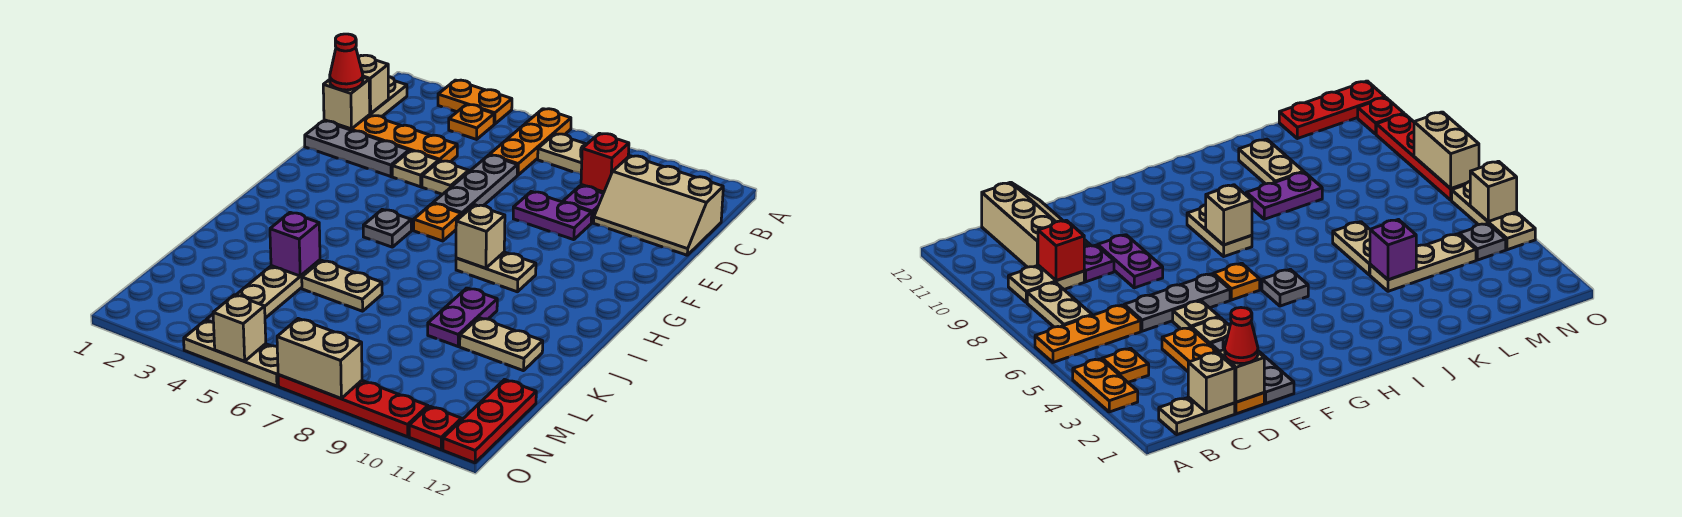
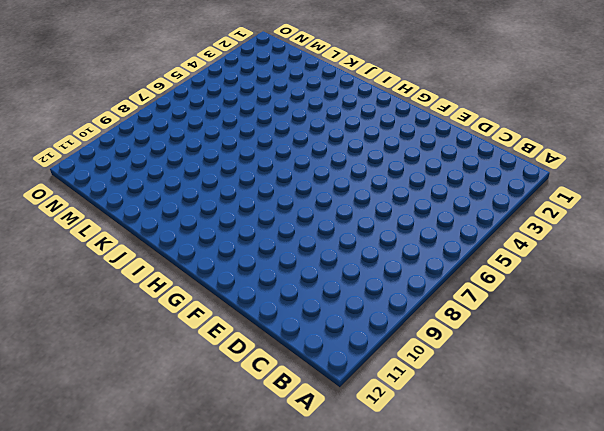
none -> orange plate A3:A4 level 1
none -> orange plate A6:C6 level 1
none -> tan plate B1:C1 level 1
none -> orange plate B4 level 1

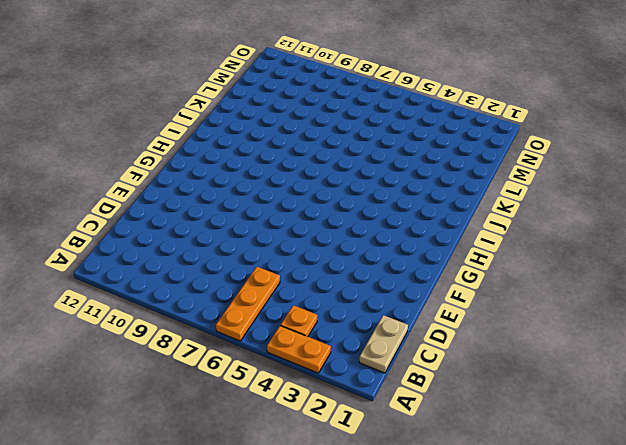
none -> tan plate B7:B8 level 1
none -> tan plate B9:C9 level 1
none -> tan slope C10:D12 level 1 top C
none -> orange plate D1:D4 level 1

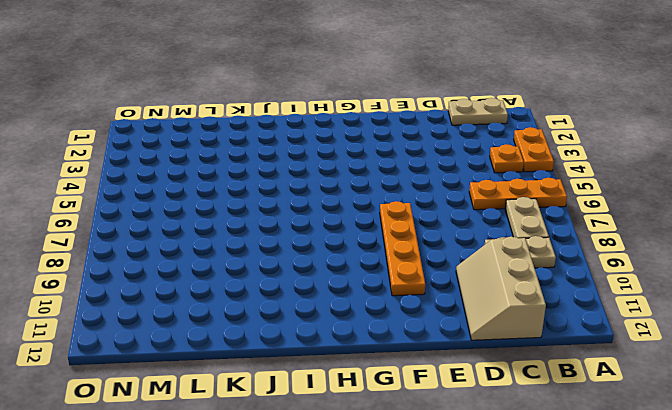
orange plate F7:F10 level 1 -> orange plate D1:D4 level 1
none -> grey plate D6:F6 level 1
none -> purple plate D9 level 1
none -> grey plate E1:E3 level 1
none -> tan plate E4 level 1

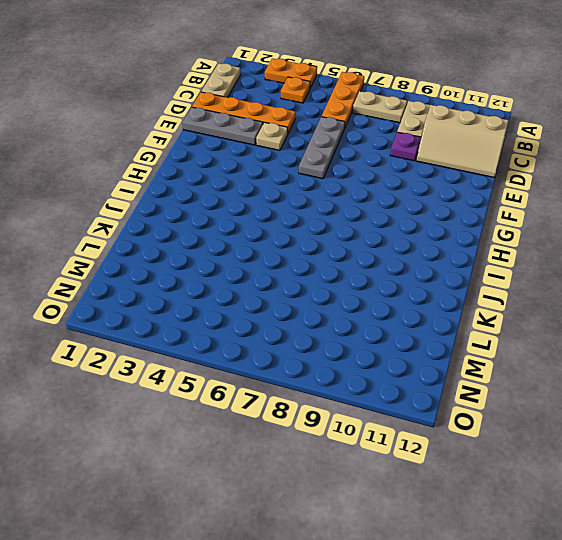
none -> tan plate E5 level 1
none -> purple plate E8:E9 level 1
none -> orange plate G6 level 1
none -> grey plate H5 level 1

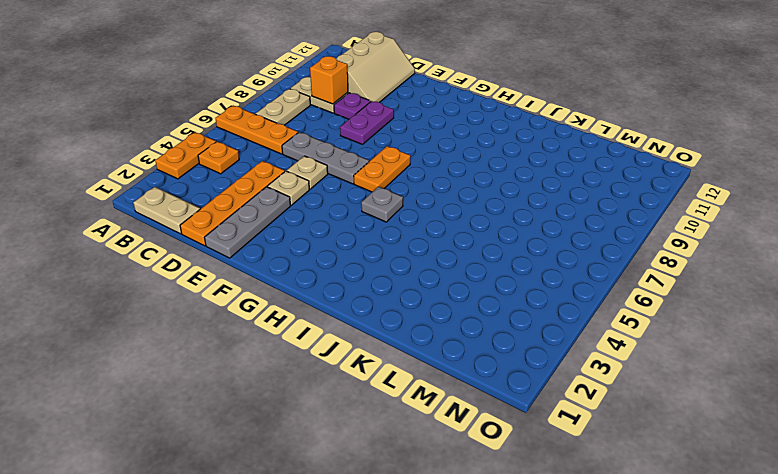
orange brick C9 level 2 -> red brick C9 level 2
orange plate G6:G7 level 1 -> orange plate G6 level 1
none -> tan plate H8:H9 level 1
none -> purple plate J9:K9 level 1
none -> tan plate K4:M4 level 1
none -> tan plate K5:K6 level 1

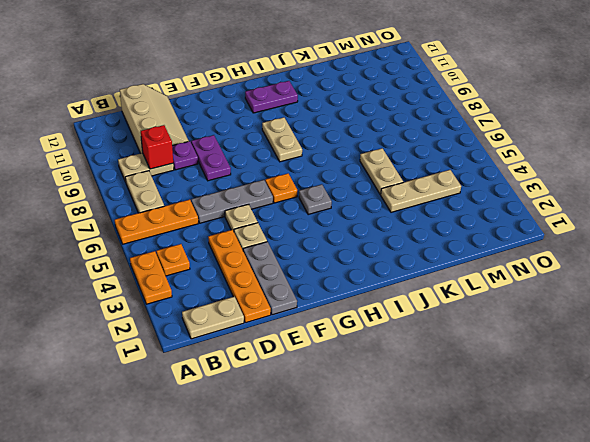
purple plate H11:I11 level 1 -> purple plate J9:K9 level 1
none -> tan plate K10:K11 level 1
none -> red plate M12:O12 level 1
none -> grey plate N4 level 1
none -> tan plate O4:O6 level 1

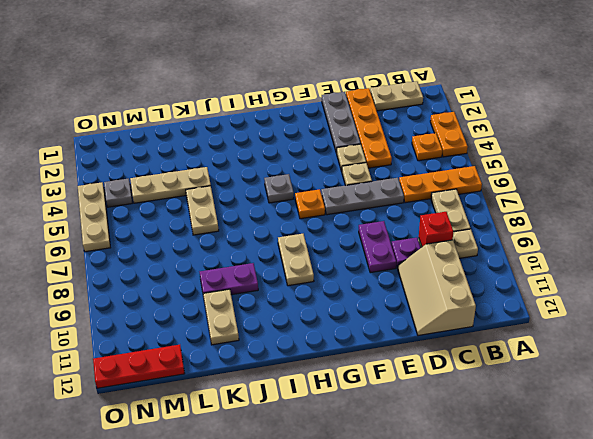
none -> red plate O7:O10 level 1
none -> red plate O11 level 1
none -> tan brick C1 level 2
none -> tan brick D1 level 2

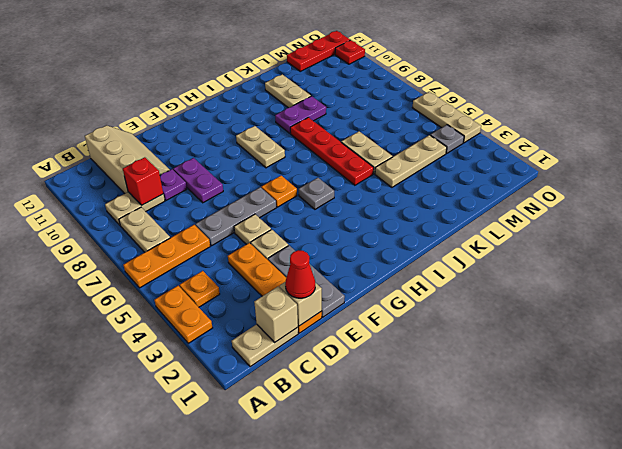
red plate J5:J8 level 1 -> red plate O7:O10 level 1
none -> tan brick H8 level 2
none -> purple brick K4 level 2
none -> tan brick O5 level 2
none -> tan brick O7:O8 level 2

